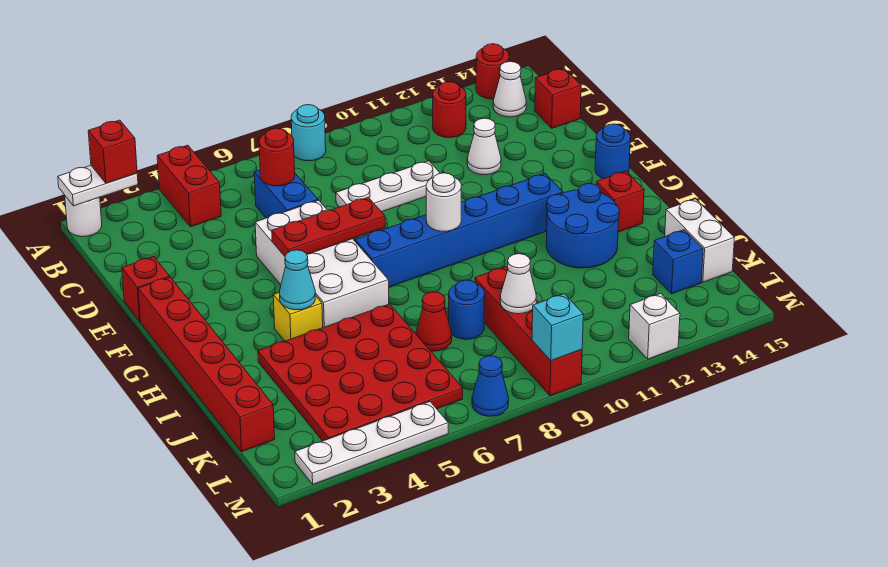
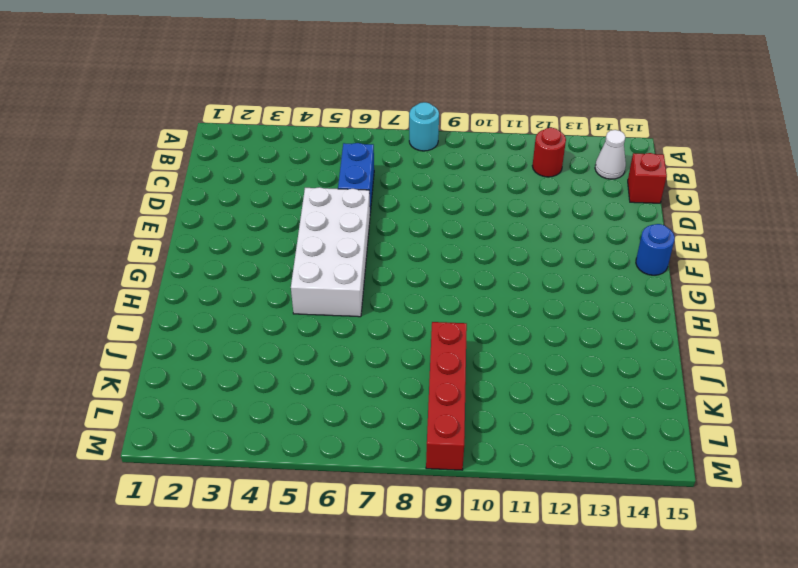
none -> white round brick A1 level 1
none -> red brick A4:B4 level 1
none -> red round brick A14 level 1
none -> white plate D8:D10 level 1

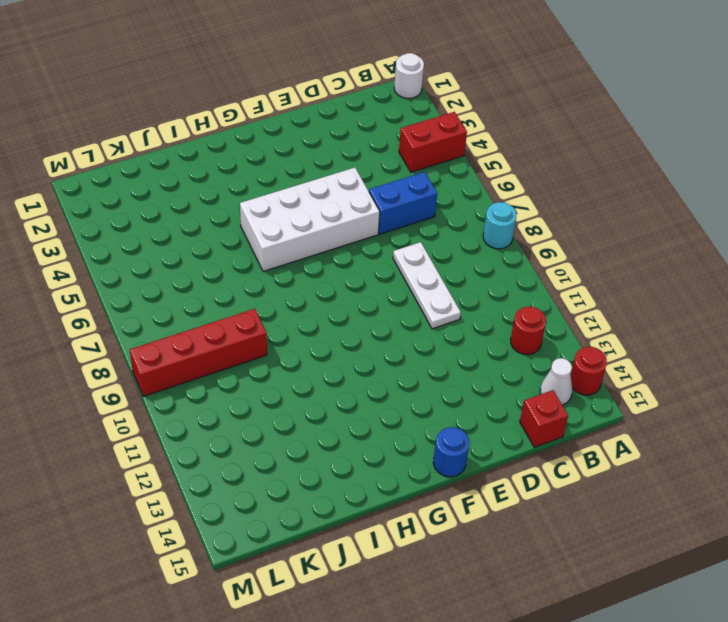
none -> white cone D12 level 1
none -> red brick E1 level 1
none -> red brick F1:K1 level 1
none -> blue brick G7:G12 level 1

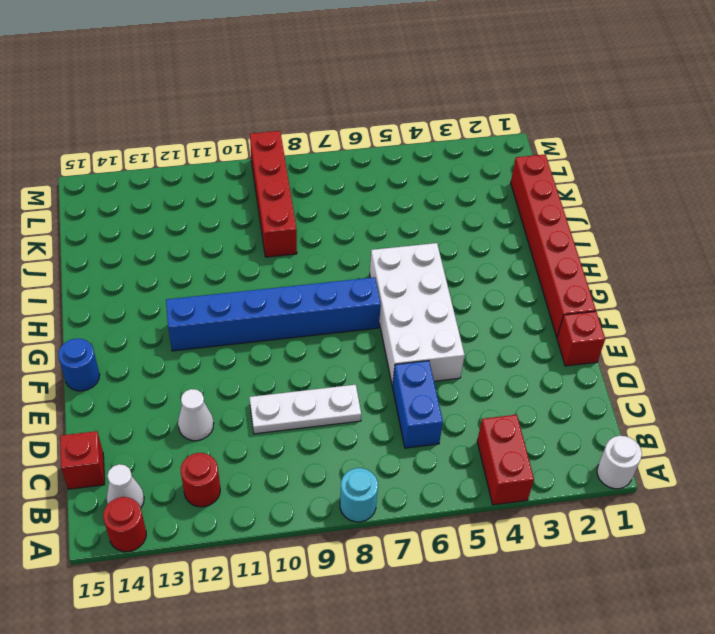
none -> yellow brick H4 level 1
none -> blue round brick H12:I13 level 1
none -> red brick H14 level 1
none -> red plate I3:L6 level 1

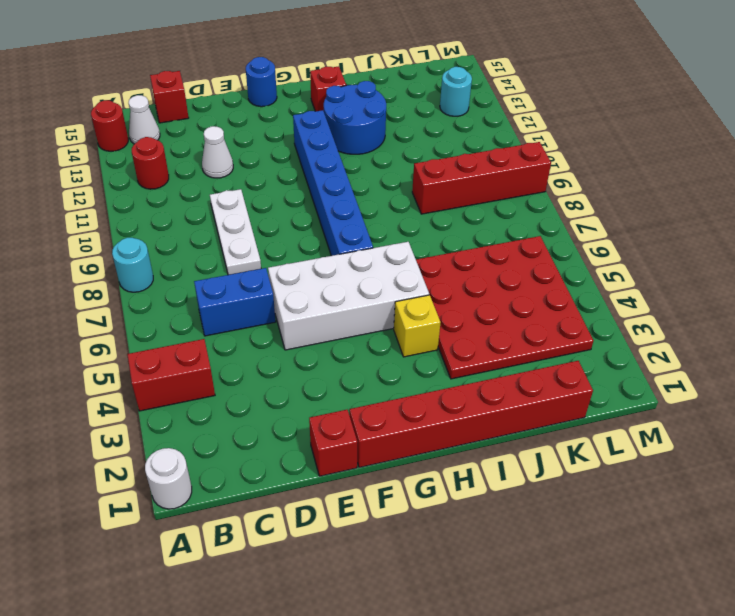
cyan round brick L13 level 1 -> none
none -> red cone J7 level 1
none -> blue round brick J8 level 1
none -> white brick J15:K15 level 1
none -> blue brick K14 level 1

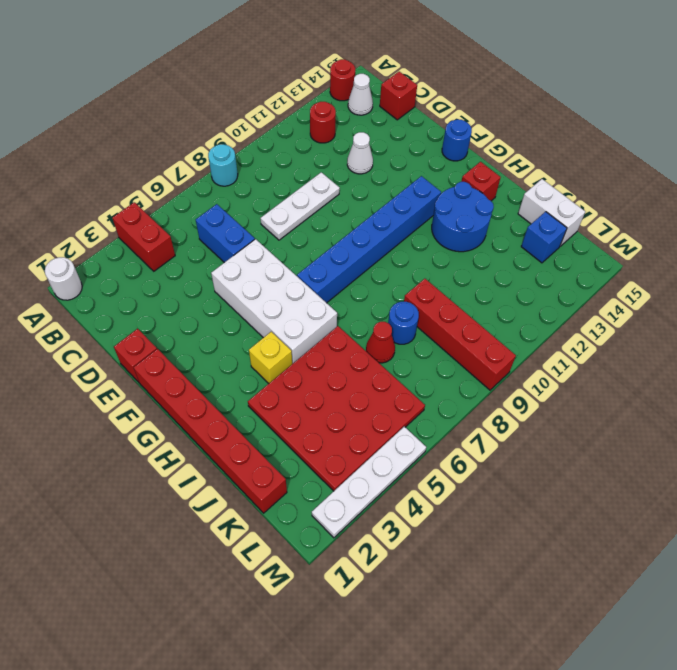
none -> blue cone M7 level 1
none -> white brick M12 level 1
none -> white plate A1:A2 level 2
none -> red round brick C6 level 2

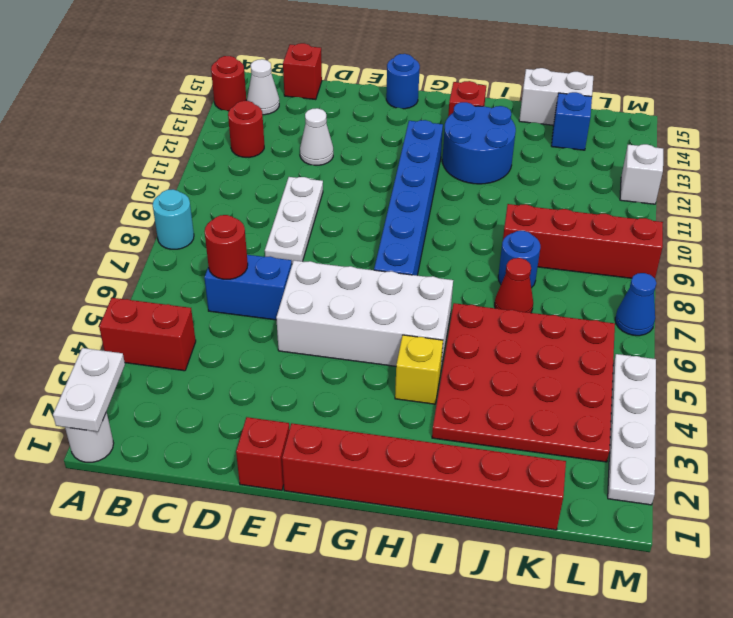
none -> red plate F5:F7 level 2
none -> white round brick G9 level 2
none -> cyan cone H4 level 2
none -> white cone K9 level 2

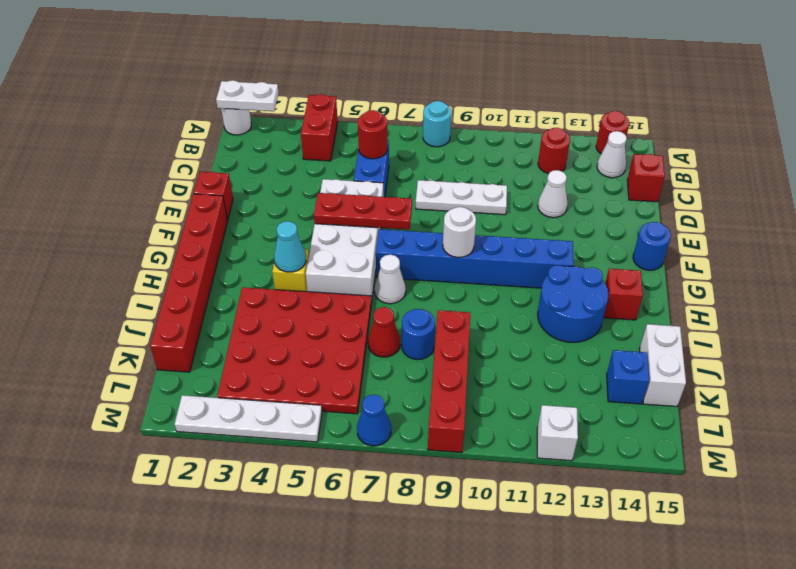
white cone H7 level 1 -> white cone K9 level 2
none -> cyan brick M9 level 2
none -> red brick A2 level 3

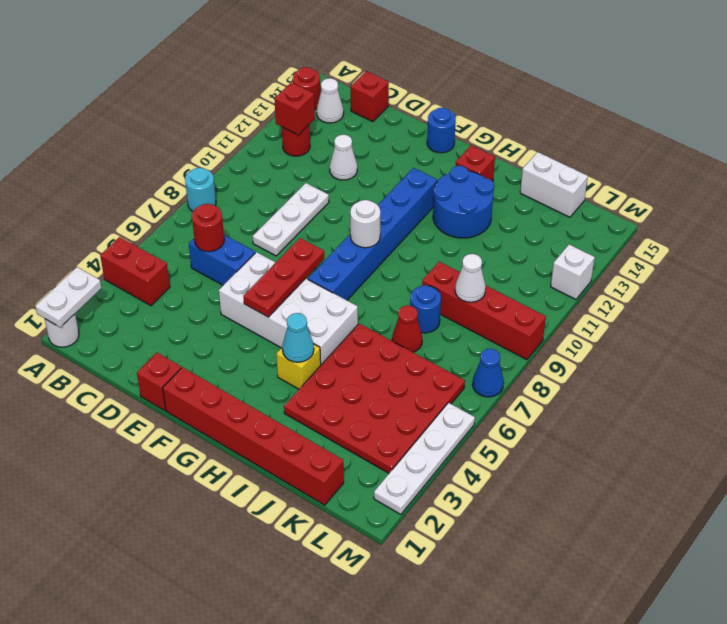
red brick B12 level 2 -> red brick A2 level 3
none -> blue brick K14 level 1
none -> cyan brick M9 level 2

